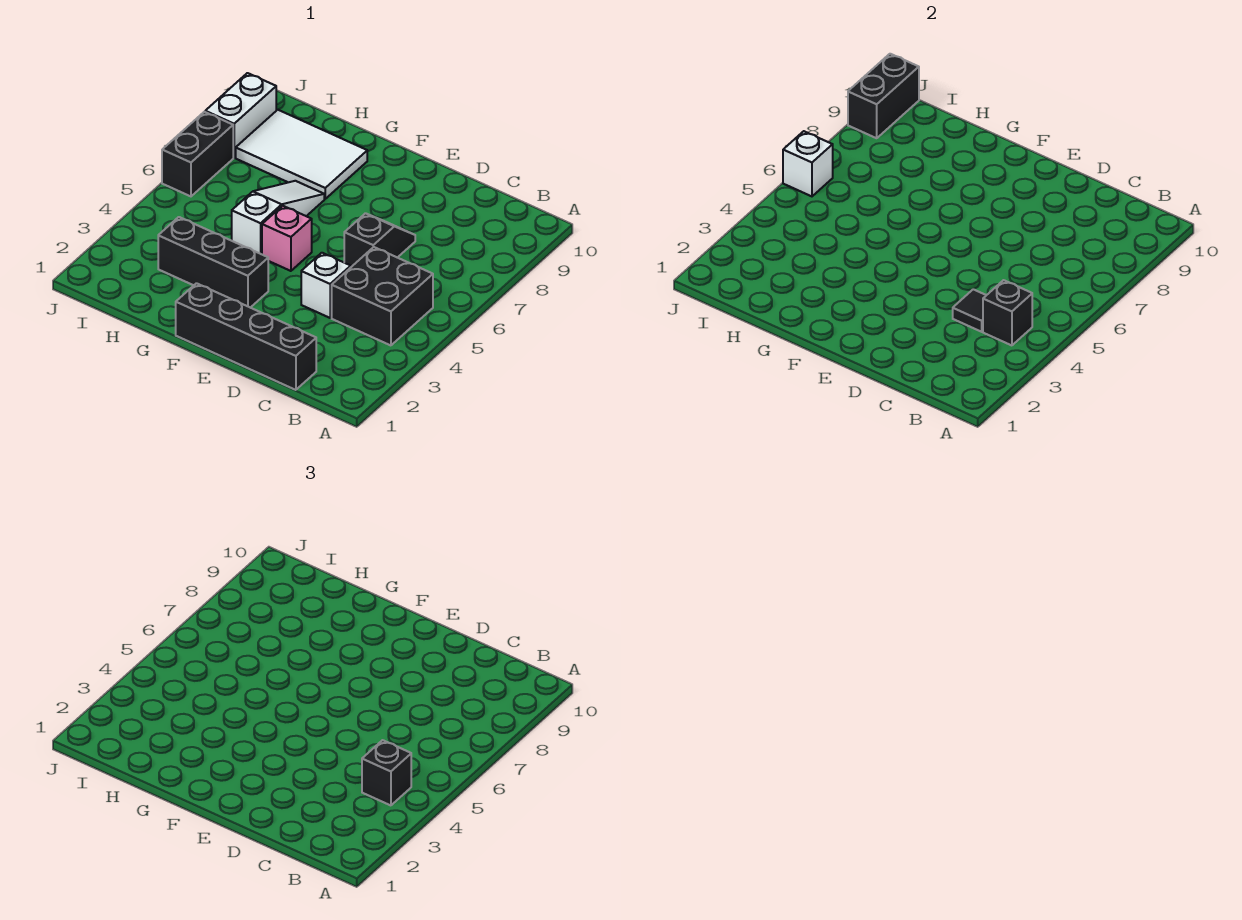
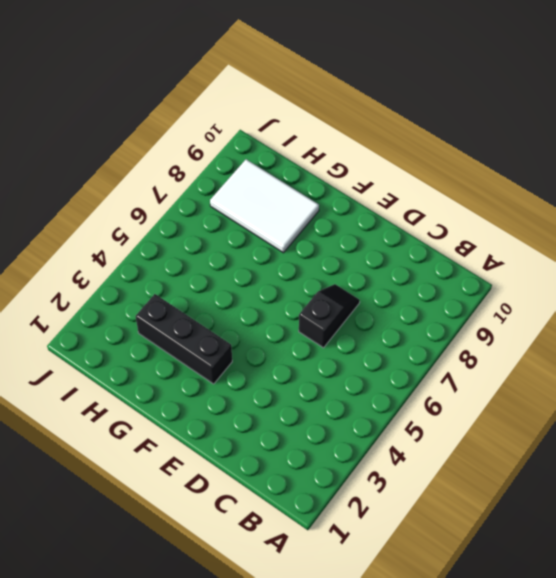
none -> black brick B4:C5 level 1
none -> black brick C1:F1 level 1
none -> white brick D4 level 1

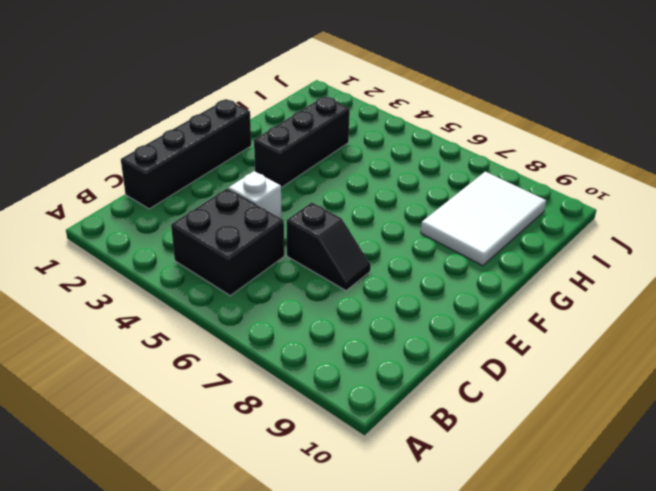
none -> pink brick F5 level 1
none -> white slope G5:G7 level 1 top 5
none -> black brick J6:J7 level 1

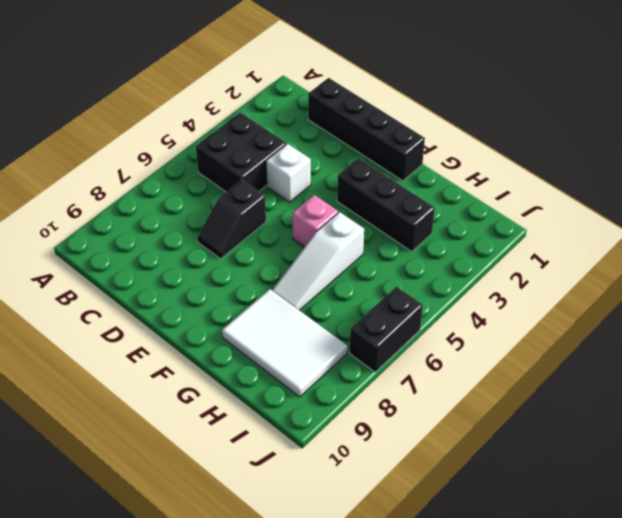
none -> white brick J8:J9 level 1
none -> black brick B4 level 2
none -> black tile C4 level 2

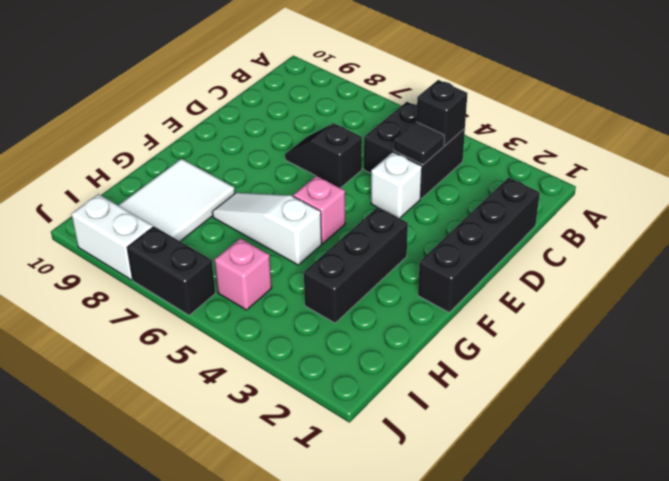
pink brick I5 level 1 -> none
none -> white brick J6 level 2
none -> black brick J9:J10 level 2
none -> black brick B4 level 3

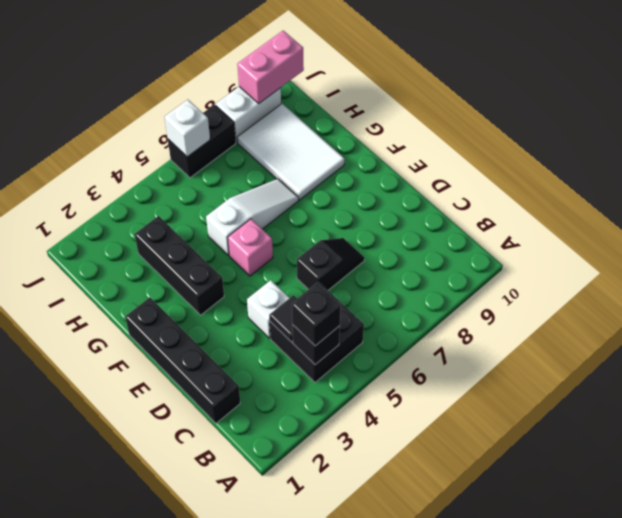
pink brick J9:J10 level 2 -> black brick J9:J10 level 2

